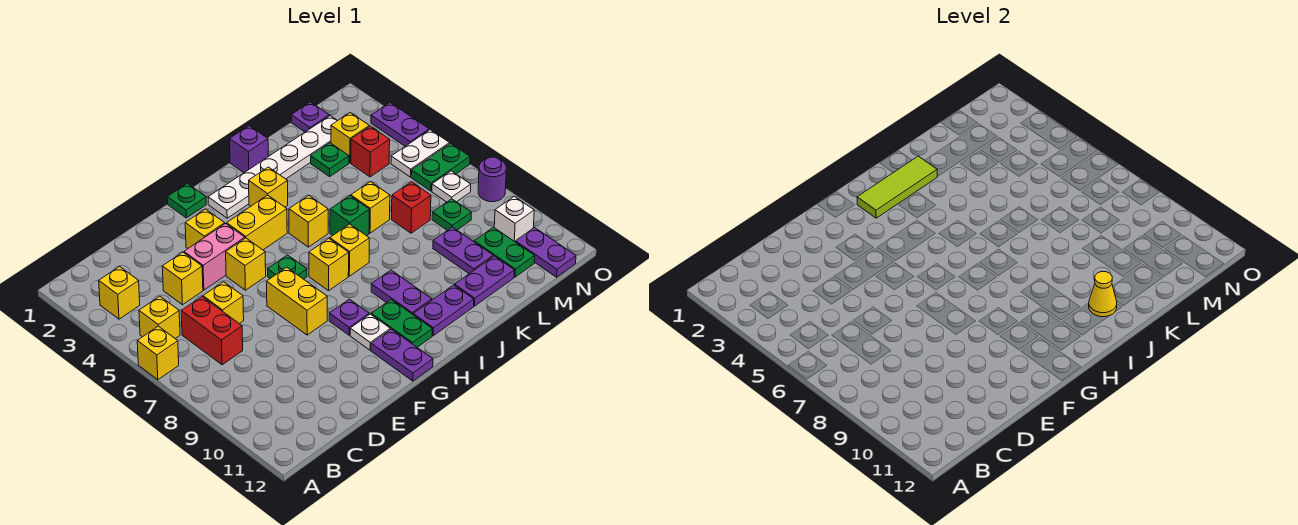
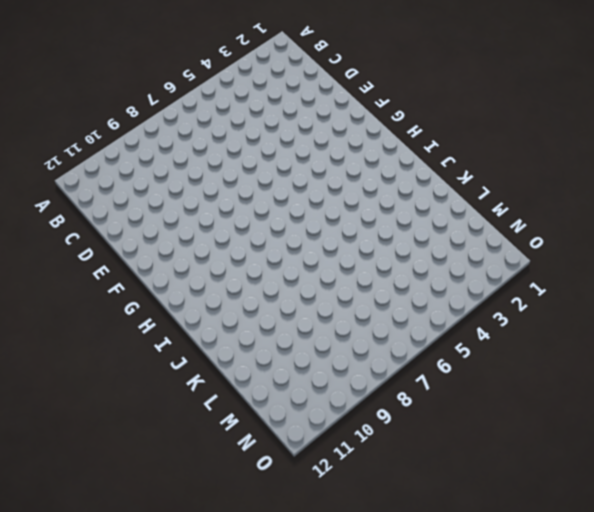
none -> yellow brick A6 level 1
none -> yellow brick B3 level 1
none -> yellow brick B5 level 1
none -> red brick C6:C7 level 1

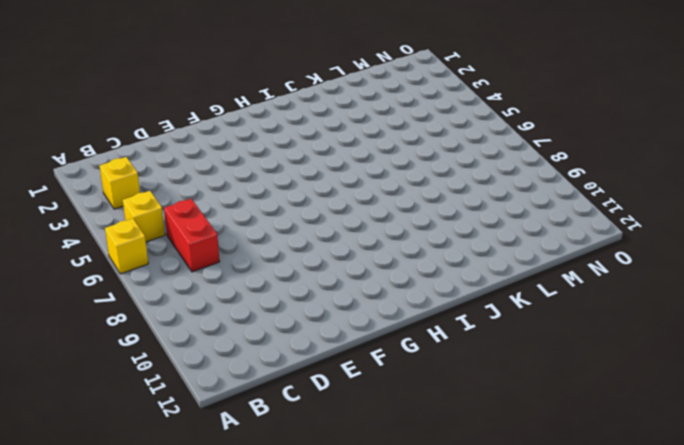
none -> yellow brick D4 level 1
none -> yellow brick D6 level 1
none -> pink brick E4:F4 level 1
none -> yellow brick F3 level 1

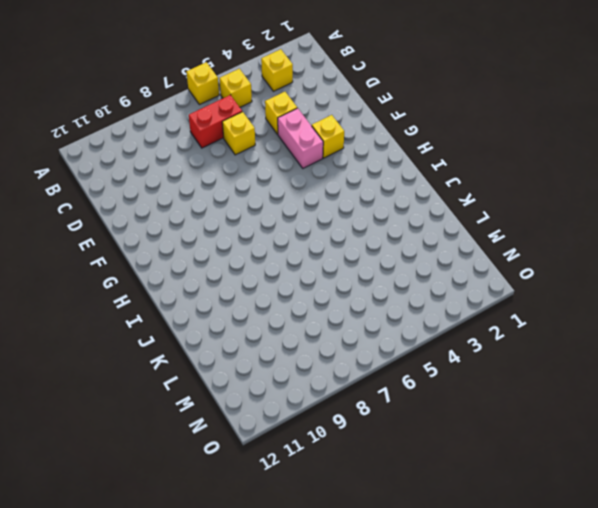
none -> yellow brick F5 level 1
none -> yellow brick F7:F8 level 1
none -> green plate G1 level 1
none -> yellow brick G4:H4 level 1

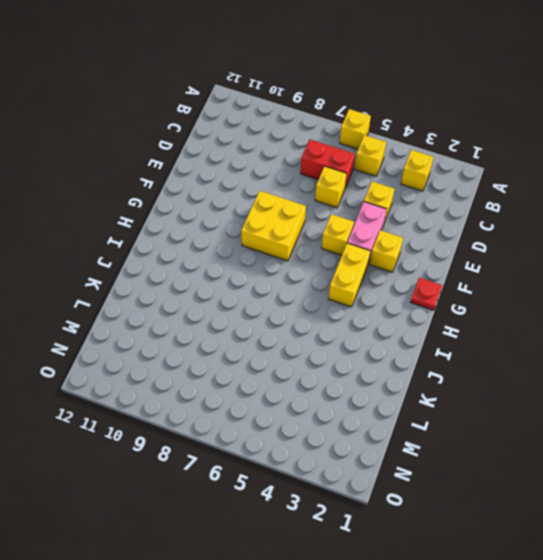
yellow brick F7:G8 level 1 -> yellow brick F7:F8 level 1
red plate G1 level 1 -> green plate G1 level 1
none -> green plate G6 level 1
none -> purple plate G9 level 1
none -> white plate G10 level 1
none -> purple plate G11:G12 level 1

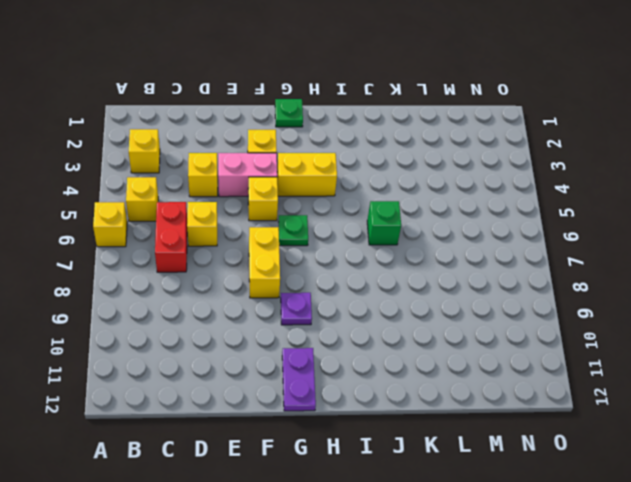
none -> white plate G10 level 1
none -> white plate H2:M2 level 1
none -> yellow brick H7 level 1
none -> green plate H10:H11 level 1

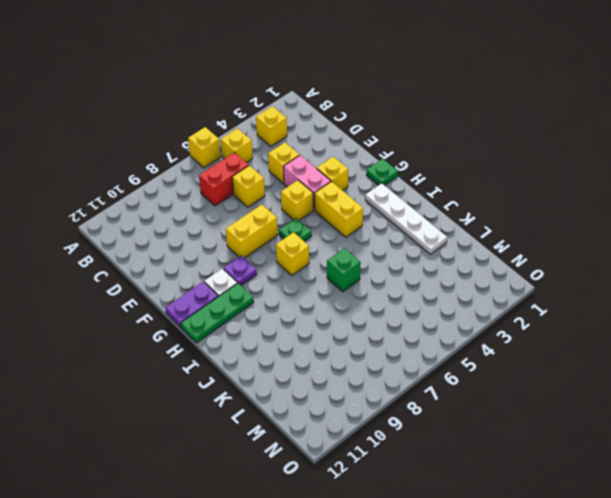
white plate H2:K2 level 1 -> white plate H2:M2 level 1
green plate H10:H12 level 1 -> green plate H10:H11 level 1
none -> yellow brick I3 level 1
none -> yellow brick I5 level 1
none -> yellow brick I7 level 1
none -> purple plate I9:I10 level 1

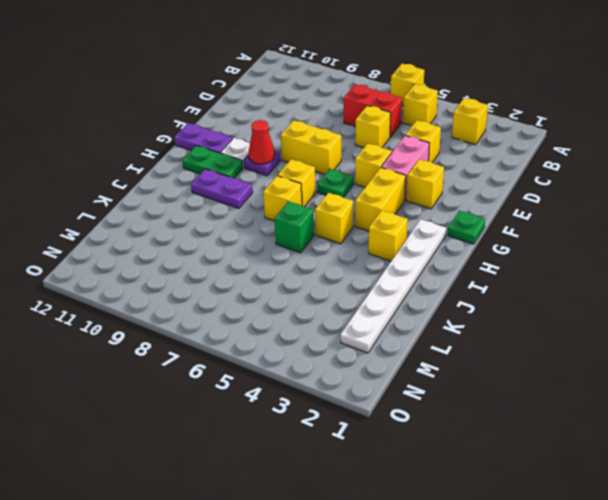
red cone G9 level 2 -> none
none -> purple plate I11:J11 level 1
none -> purple brick J1 level 1
none -> yellow brick K6 level 1
none -> purple plate K11:L11 level 1

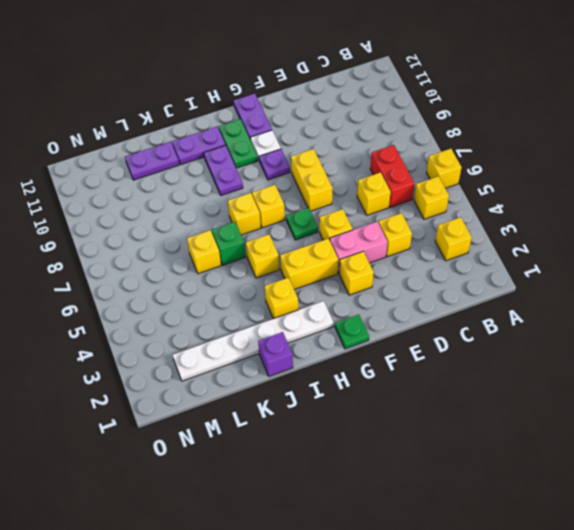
none -> green plate L3 level 1
none -> red brick L7 level 1
none -> purple plate L9:L10 level 1
none -> purple plate M1 level 1

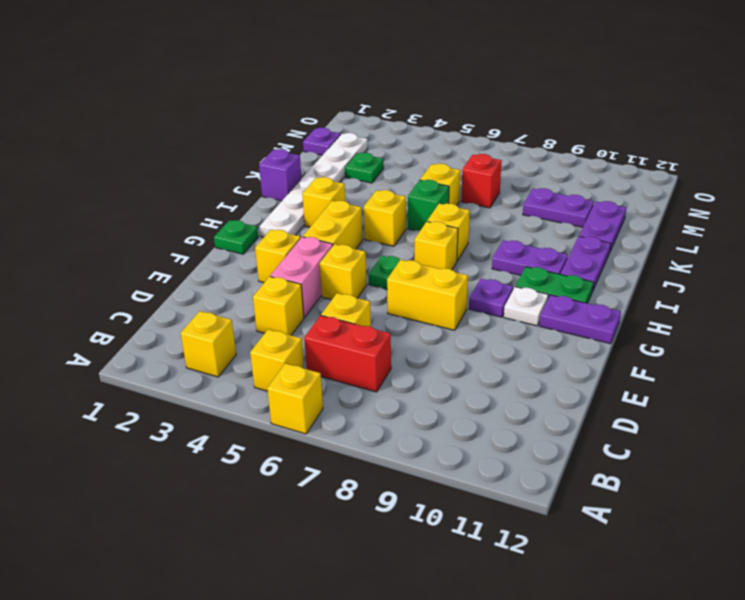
none -> yellow brick M3 level 1
none -> red brick M4 level 1
none -> green plate M8 level 1
none -> green plate M10:M11 level 1

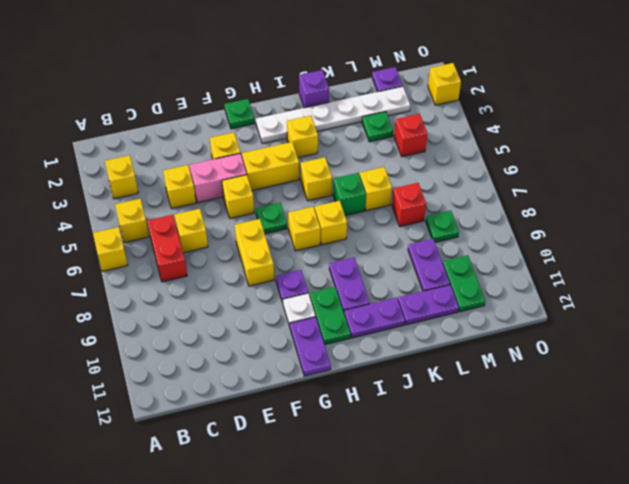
yellow brick O2 level 1 -> yellow brick M3 level 1
none -> white plate N5:O5 level 1
none -> green plate N6:O6 level 1
none -> white plate N7 level 1
none -> white brick N10 level 1

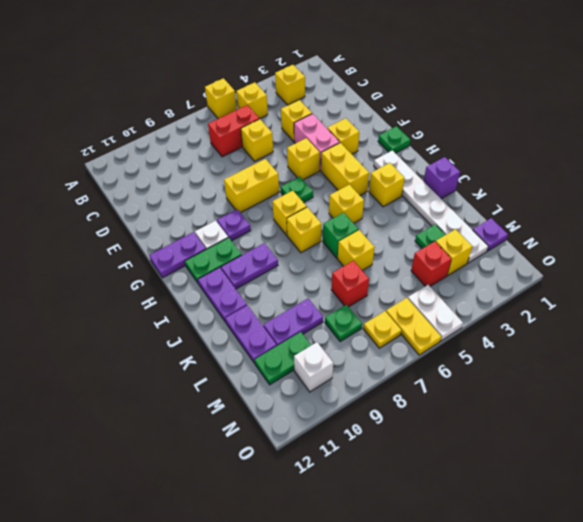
yellow plate N6:O6 level 1 -> green plate N6:O6 level 1
yellow plate N7 level 1 -> white plate N7 level 1
none -> purple plate N11:N12 level 1
none -> purple plate O3:O4 level 1
none -> purple round brick O8 level 1
none -> lime tile H2:J2 level 2

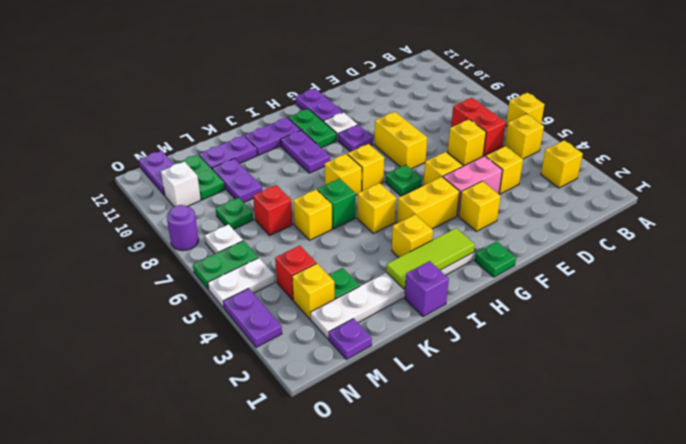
none -> yellow cone J11 level 2

